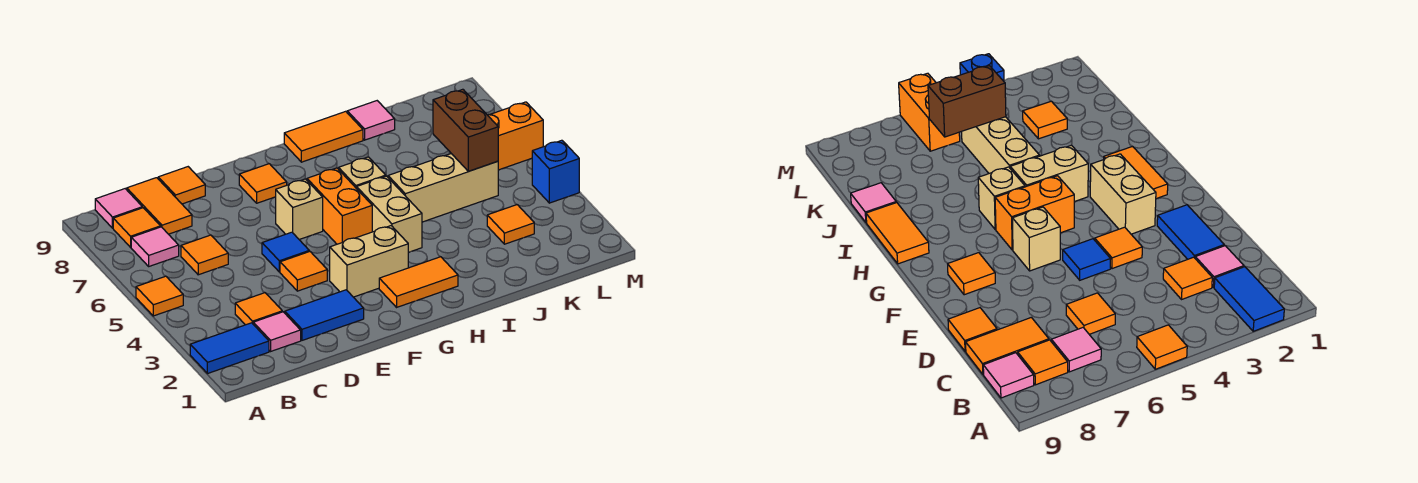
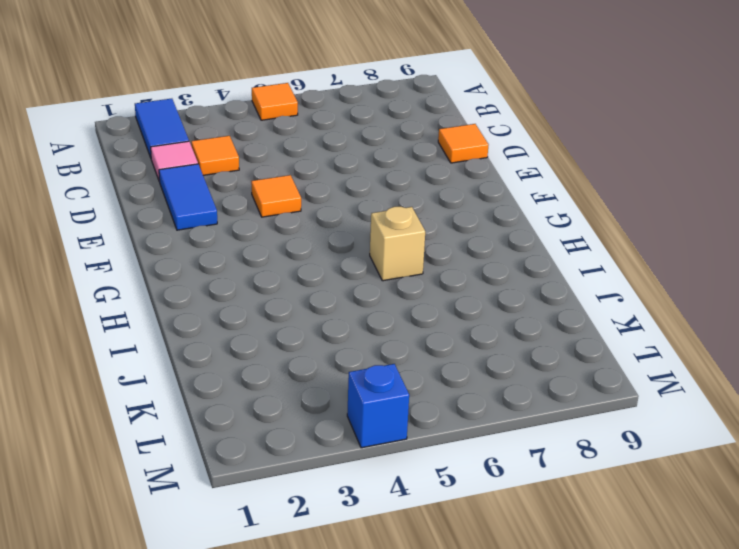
none -> pink tile B7 level 1
none -> orange tile B8 level 1
none -> pink tile B9 level 1

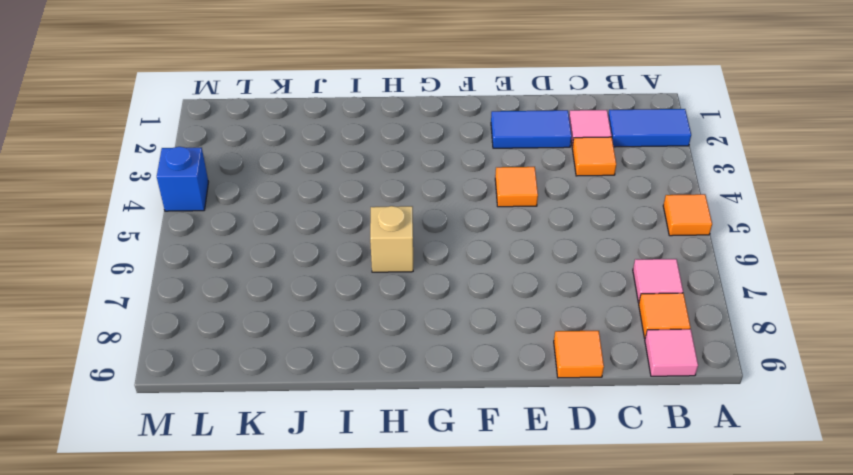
none -> orange tile C6 level 1
none -> orange tile C8:C9 level 1
none -> blue tile E5 level 1

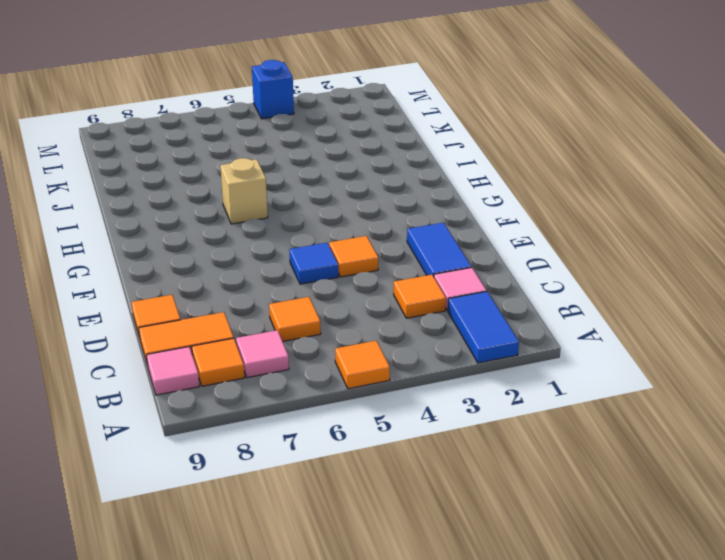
none -> tan brick F3:G3 level 1
none -> tan brick F6 level 1
none -> orange tile F8 level 1

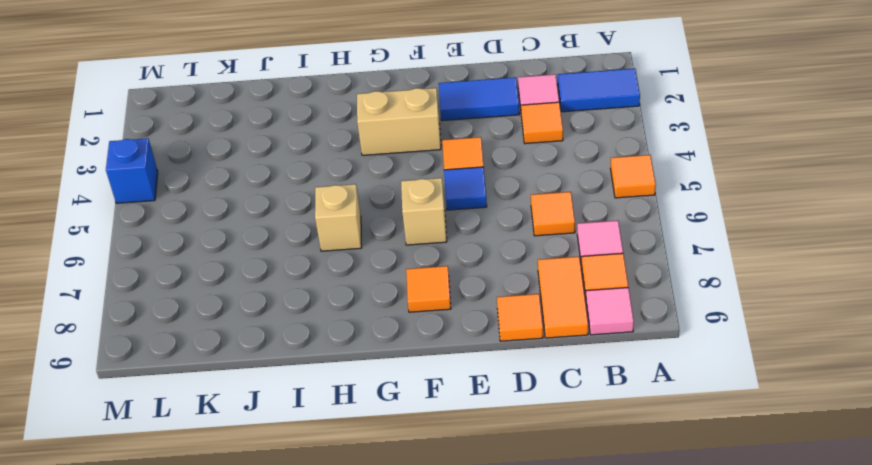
none -> orange tile G2:H2 level 1
none -> orange brick G5:G6 level 1
none -> tan brick H4:H5 level 1

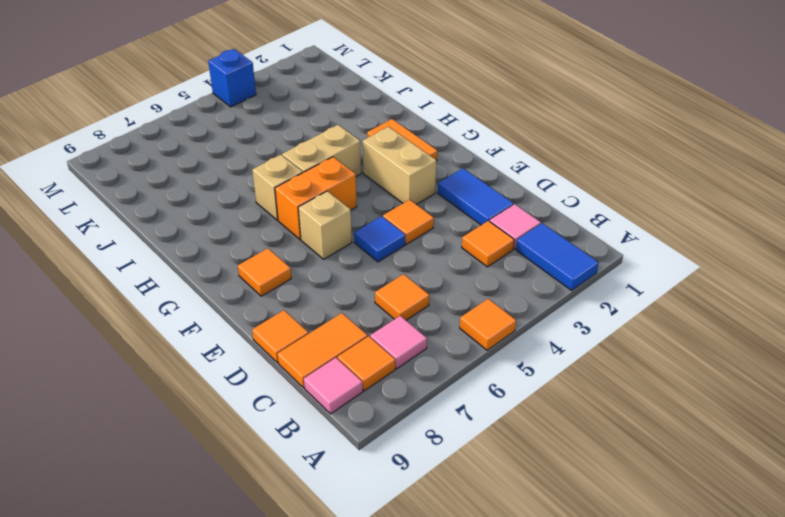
none -> orange tile H9:I9 level 1
none -> tan brick I5:K5 level 1
none -> pink tile J9 level 1

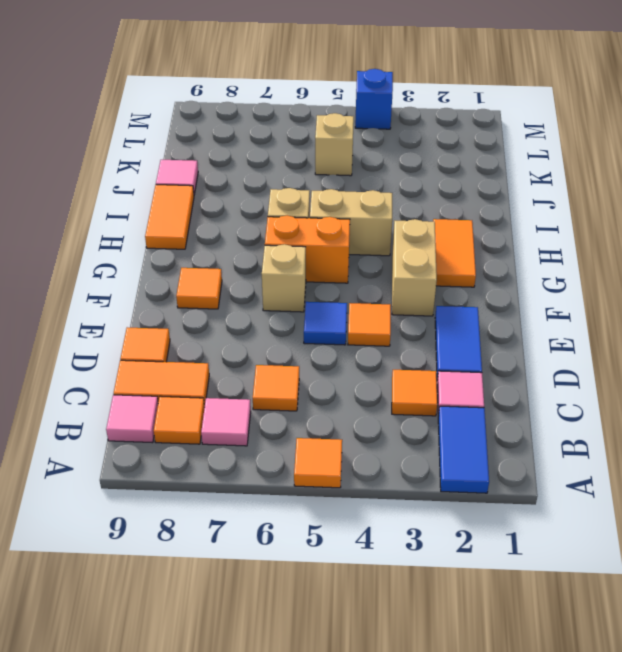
tan brick K5 level 1 -> tan brick I5:K5 level 1
none -> orange tile K3 level 1
none -> orange brick L6:M6 level 1
none -> brown brick K5:K6 level 2

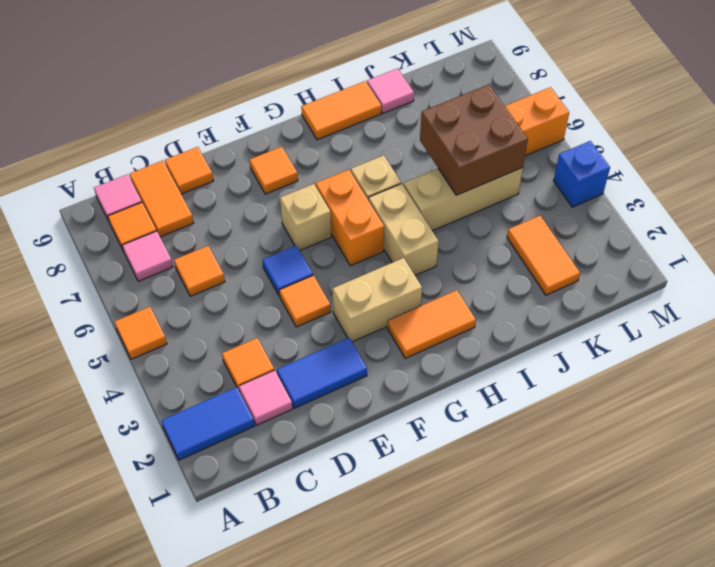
brown brick J5:K6 level 2 -> brown brick K5:K6 level 2
orange tile K2:K3 level 1 -> orange tile K3 level 1

